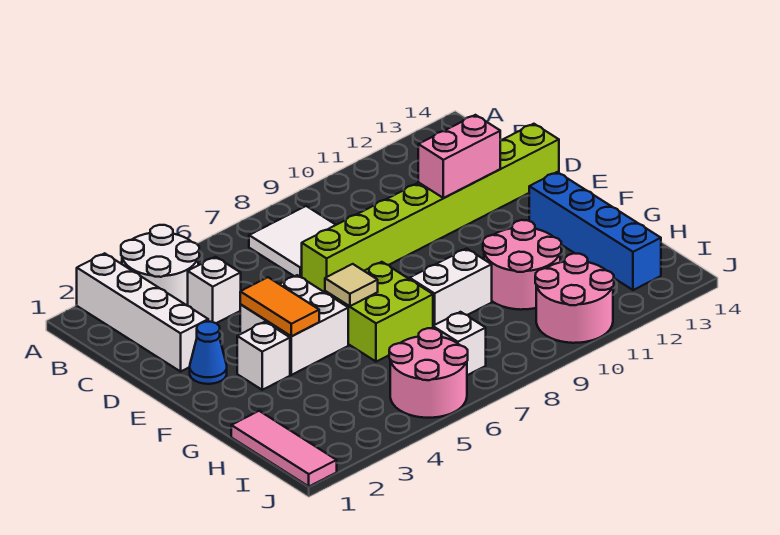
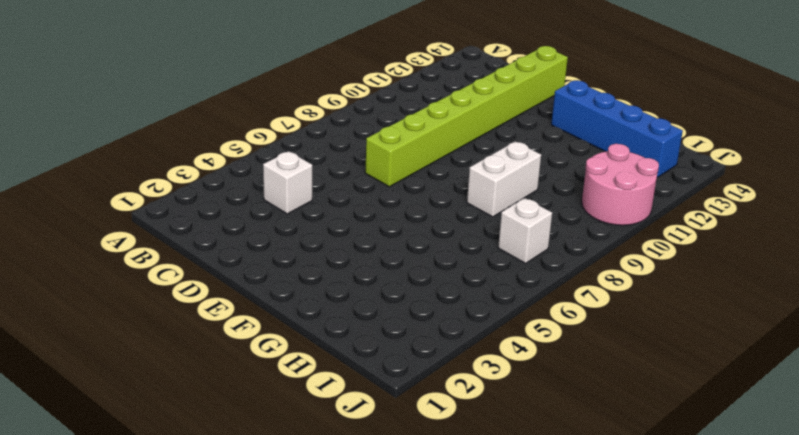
none -> white brick A2:D2 level 1
none -> white round brick A3:B4 level 1
none -> white tile B7:C8 level 1

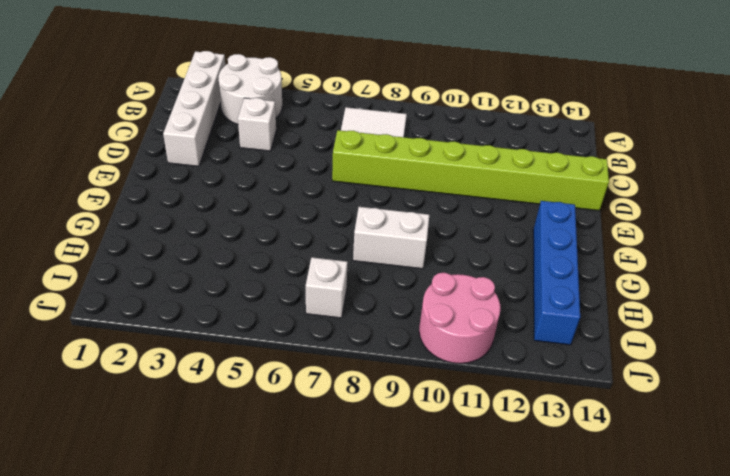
none -> blue cone E2 level 1
none -> white brick E4:F5 level 1
none -> white brick F3 level 1

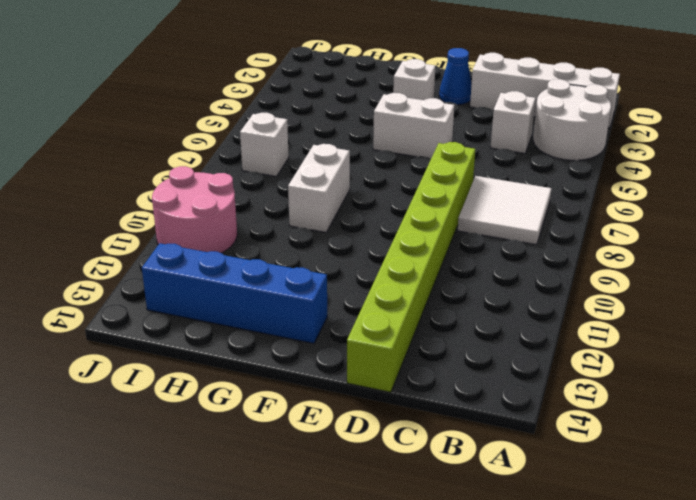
white brick E5:F5 level 1 -> white brick E4:F5 level 1
none -> lime brick F6:G7 level 1
none -> pink round brick G10:H11 level 1
none -> pink tile H1:J1 level 1

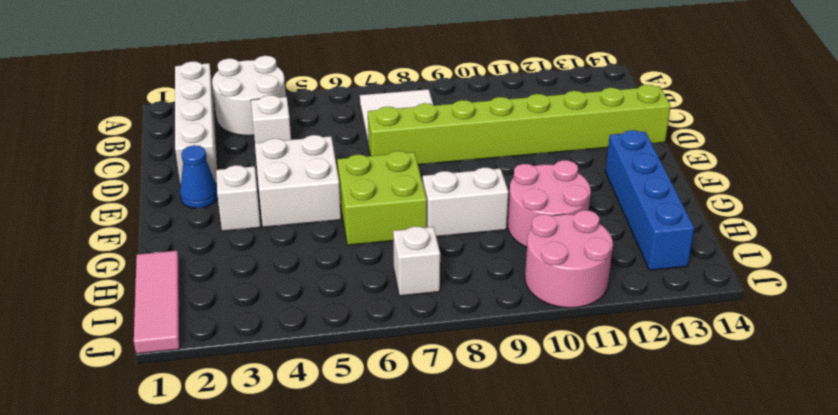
none -> pink round brick I5:J6 level 1
none -> pink brick D11:D12 level 2
none -> orange tile E4:F4 level 2

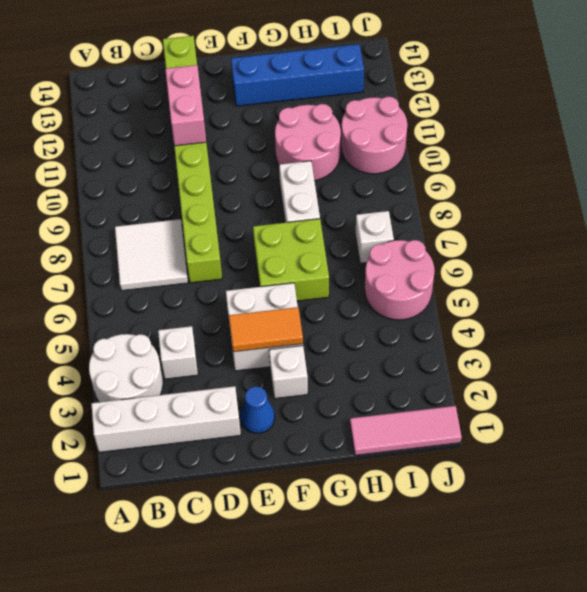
none -> tan tile F6 level 2

